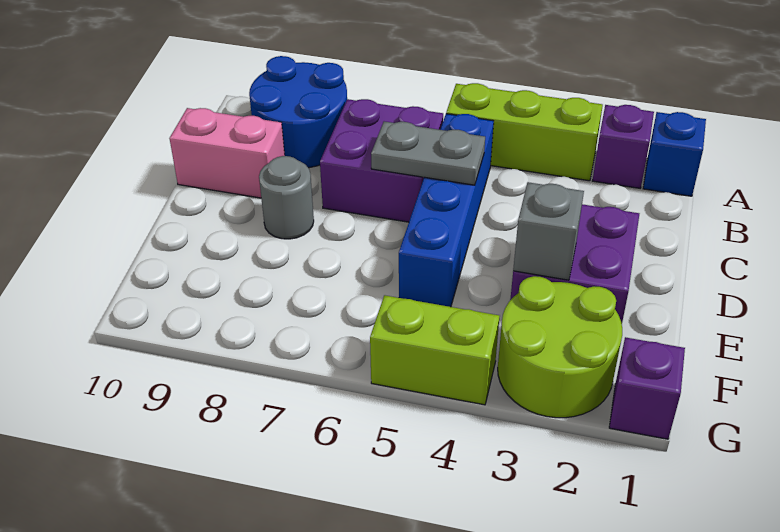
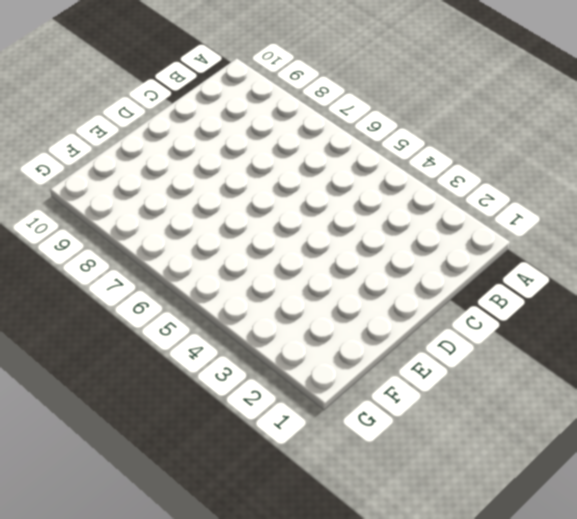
none -> blue brick A1 level 1
none -> purple brick A2 level 1
none -> lime brick A3:A5 level 1

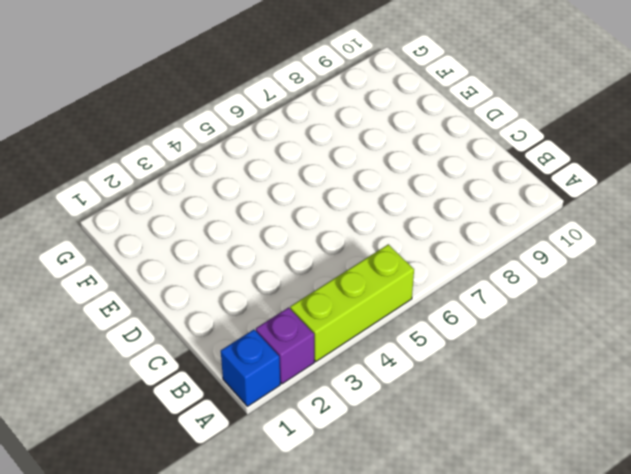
none -> blue round brick A8:B9 level 1
none -> blue brick B5:E5 level 1
none -> purple brick B6:C7 level 1

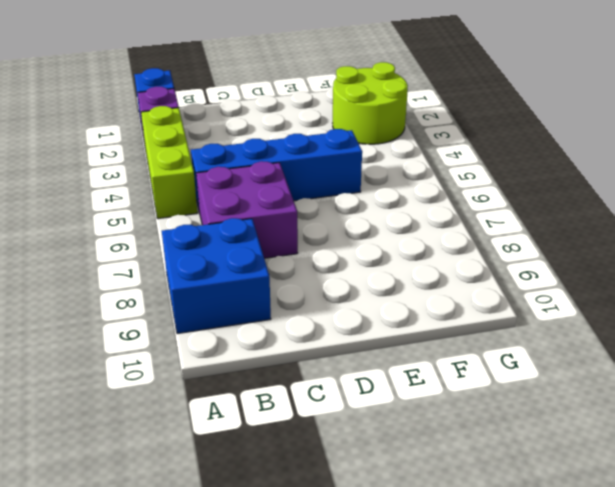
blue brick A8:B9 level 1 -> blue round brick A8:B9 level 1
none -> pink brick C9:C10 level 1
none -> purple brick D2:E3 level 1
none -> grey round brick D8 level 1

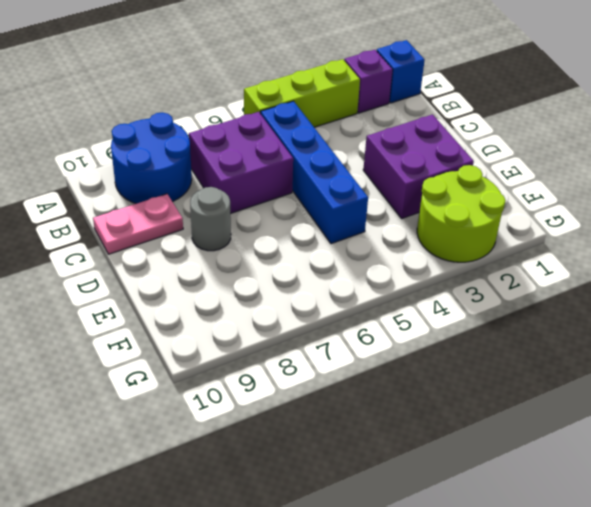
pink plate C9:C10 level 1 -> pink brick C9:C10 level 1
none -> purple brick G1 level 1
none -> lime brick G4:G5 level 1
none -> grey plate C5:C6 level 2

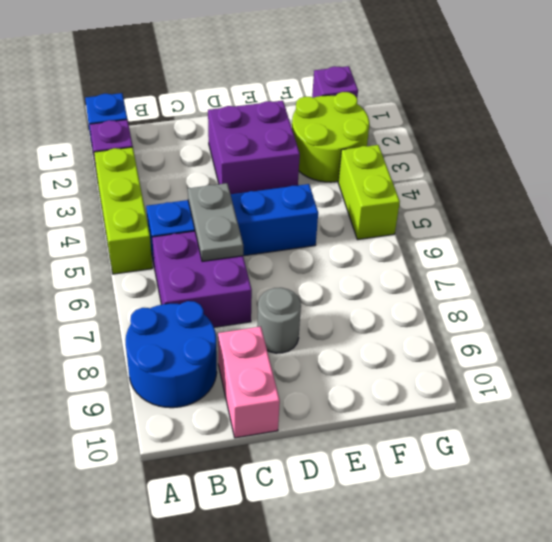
none -> grey brick E3 level 2

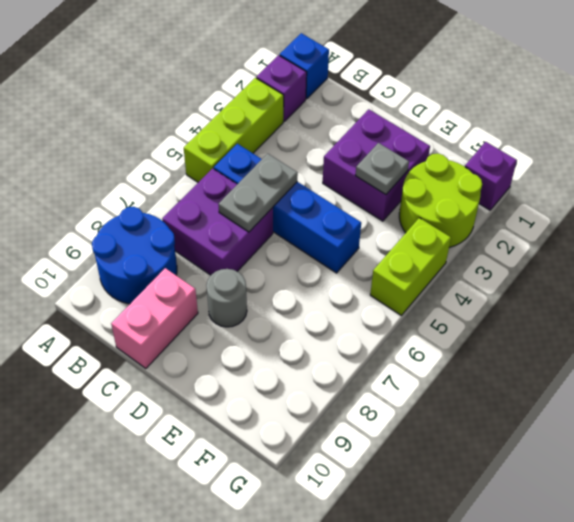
grey plate E3 level 2 -> grey brick E3 level 2

